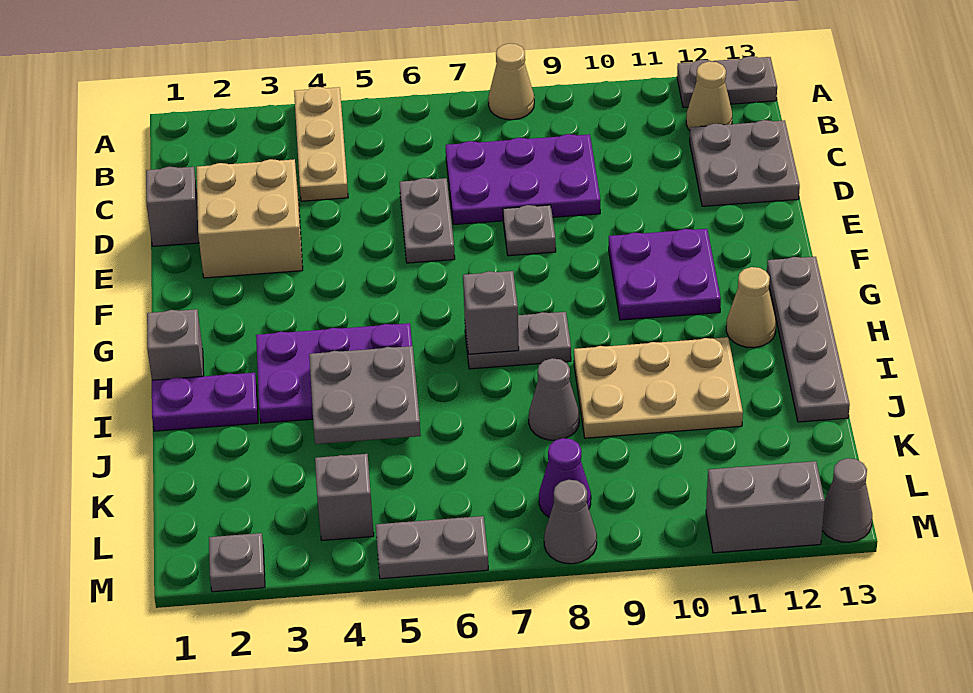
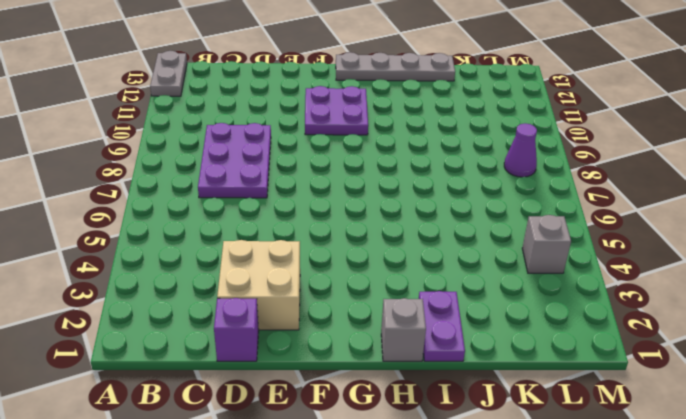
purple brick D1 level 1 -> grey brick D1 level 1
none -> tan plate A4:C4 level 1
none -> tan cone A8 level 1
none -> tan cone B12 level 1

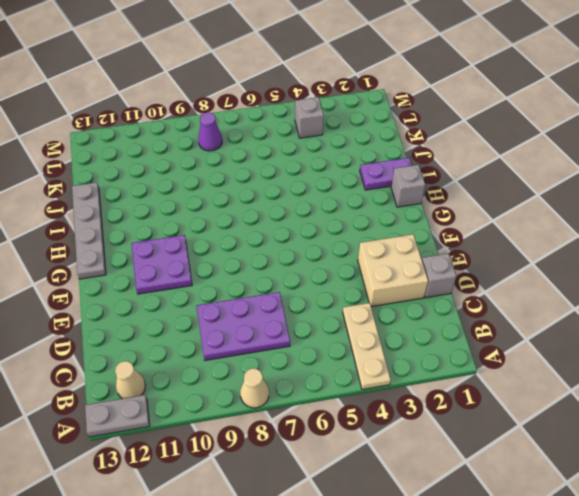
none -> grey plate C12:D13 level 1
none -> grey plate D6:E6 level 1
none -> grey plate E8 level 1

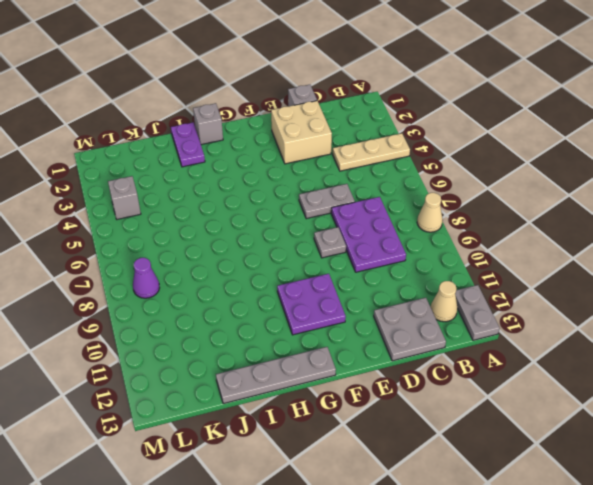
none -> purple plate H3:I5 level 1
none -> grey plate H7:H8 level 1
none -> tan cone H12 level 1

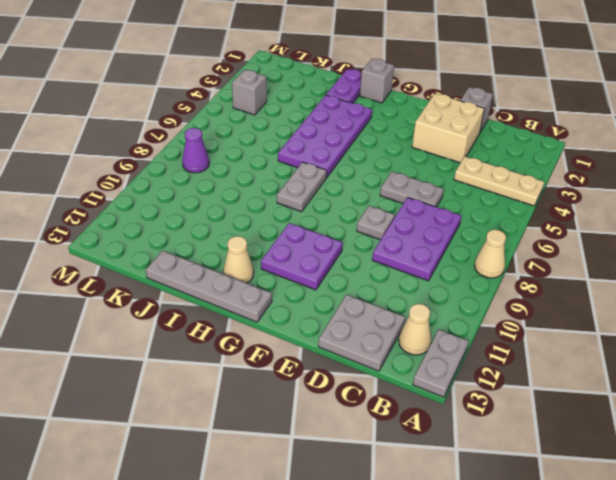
purple plate H3:I6 level 1 -> purple plate H3:I5 level 1
none -> tan plate I9:J11 level 1
none -> grey cone J8 level 1
none -> grey plate M2 level 1

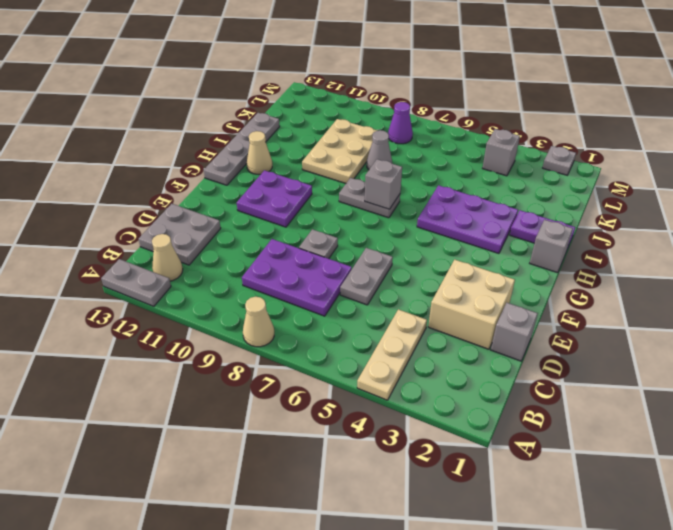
tan plate I9:K10 level 1 -> tan plate I9:J11 level 1
none -> grey plate M5:M6 level 1
none -> grey cone M8 level 1
none -> grey brick M11:M12 level 1

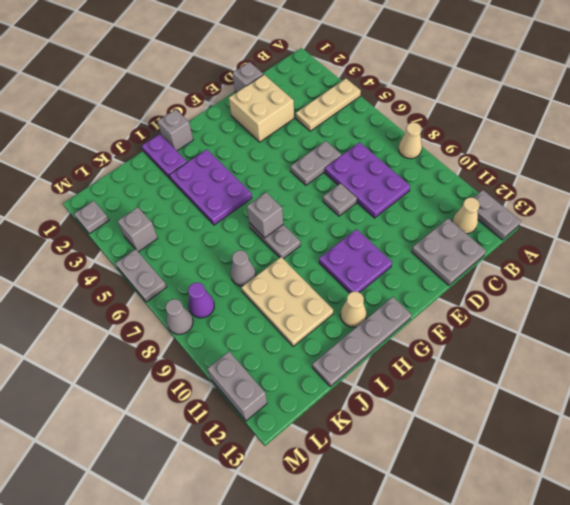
none -> grey cone M13 level 1
none -> grey plate I4:J5 level 2

